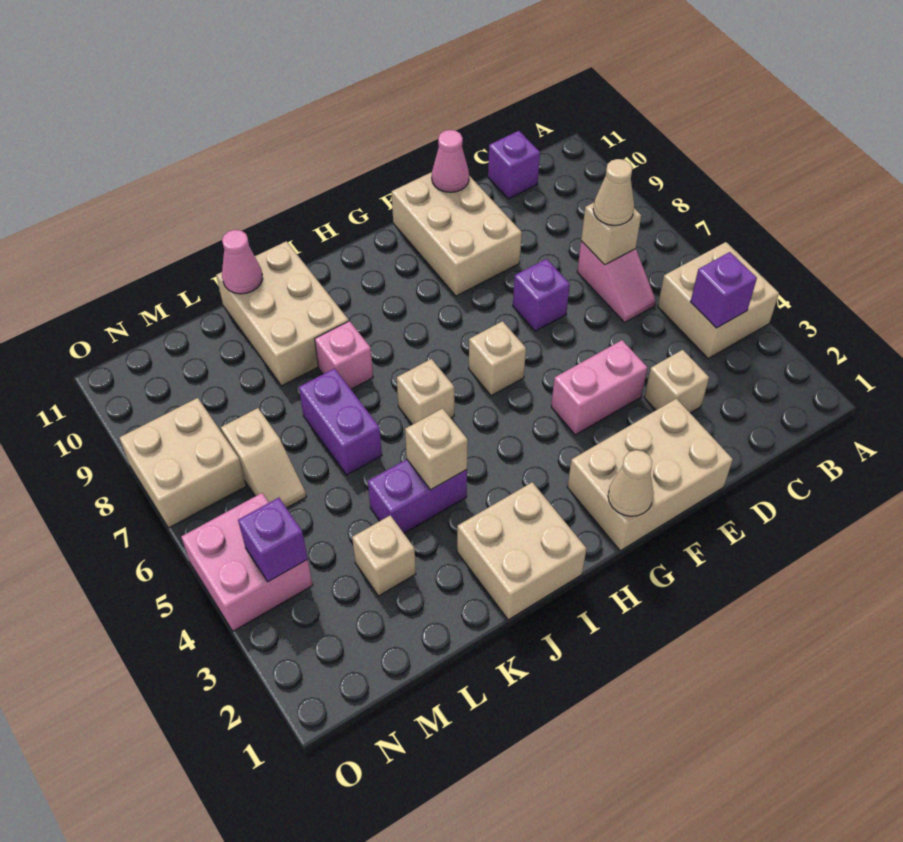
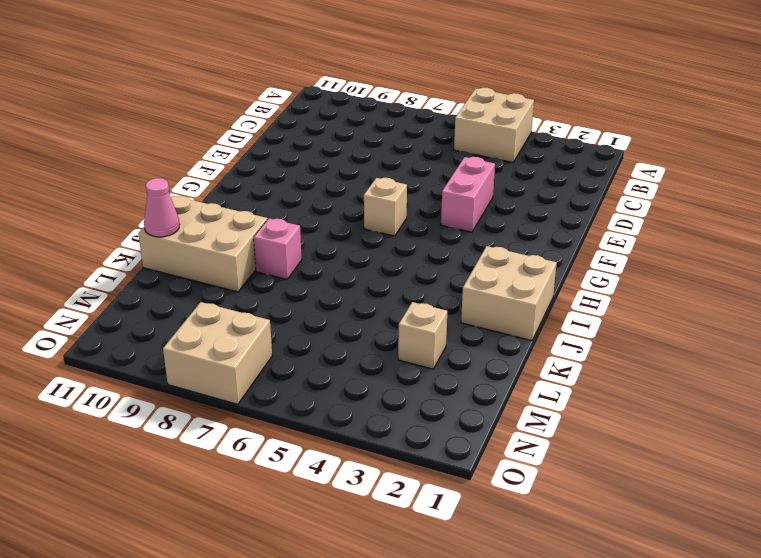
none -> pink slope C6:C7 level 1 top 7
none -> purple brick C11 level 1
none -> tan brick D3 level 1

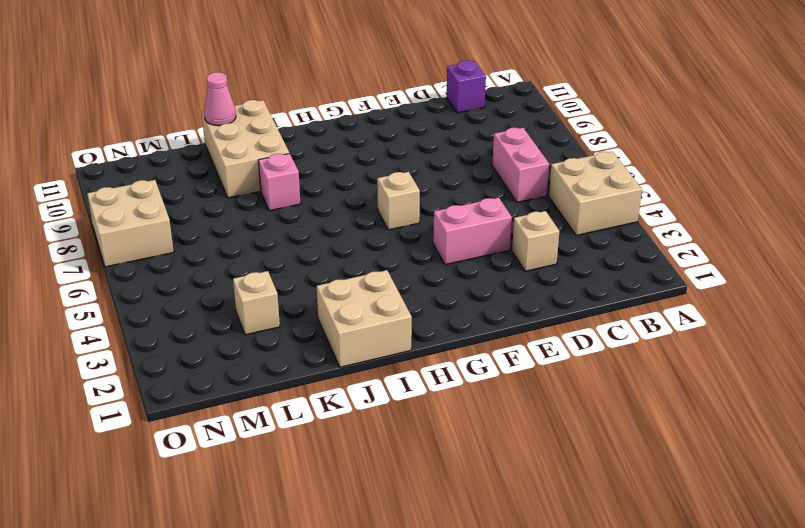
pink brick C6:C7 level 1 -> pink slope C6:C7 level 1 top 7
none -> tan brick E1:G2 level 1
none -> purple brick E7 level 1
none -> tan brick E9:F11 level 1

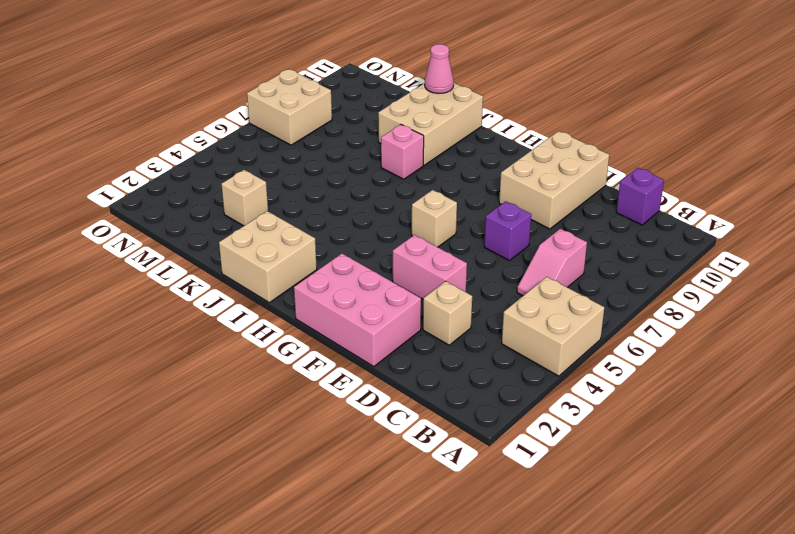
pink brick E1:G2 level 1 -> tan brick E1:G2 level 1
none -> tan brick I6 level 1
none -> purple brick J4:K4 level 1
none -> purple brick K6:K7 level 1

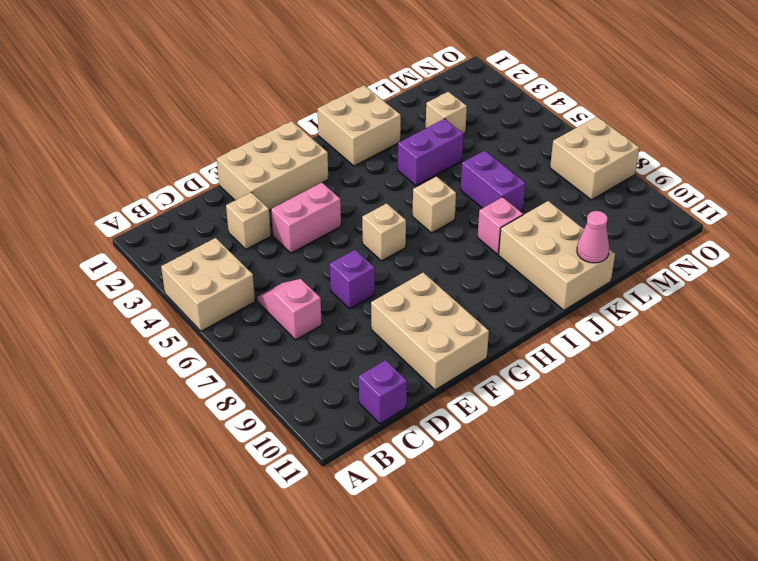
none -> tan slope M6:M7 level 1 top 7
none -> pink brick N4:O5 level 1
none -> purple brick B4 level 2

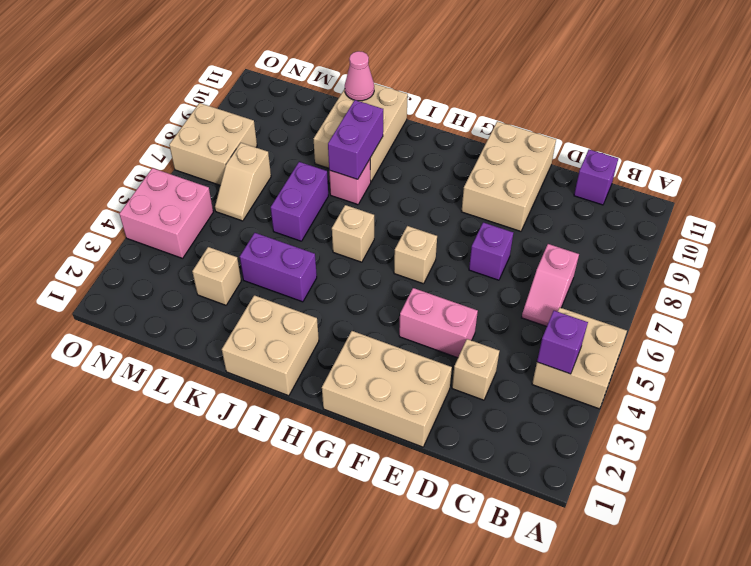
purple brick J8:J9 level 2 -> none
none -> tan brick C7 level 2
none -> pink cone E11 level 2
none -> tan cone G1 level 2

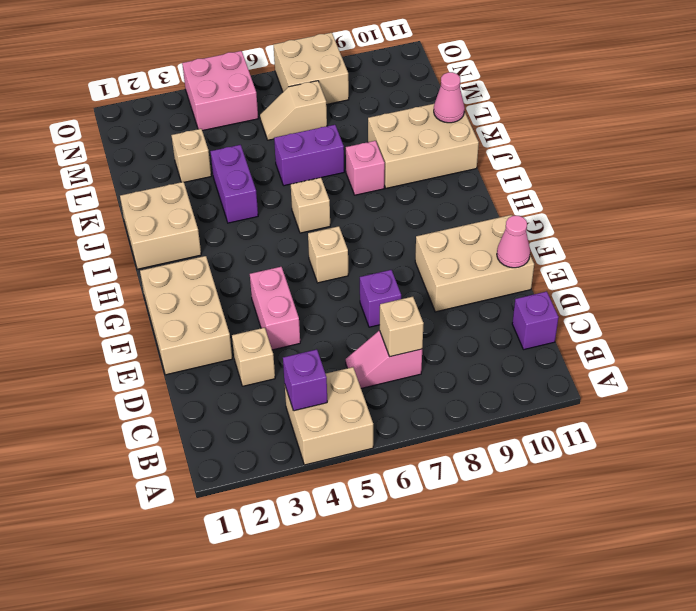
none -> tan cone G1 level 2
none -> tan brick J4 level 2
none -> purple brick N4 level 2

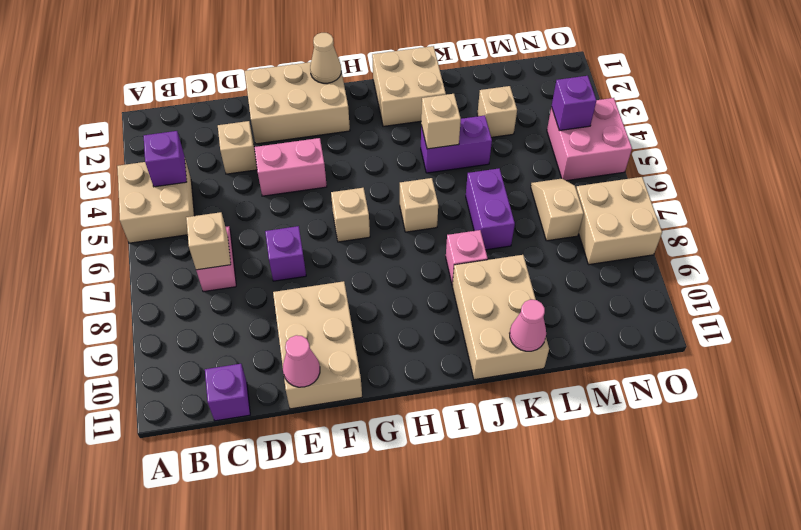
none -> tan cone C7 level 3

